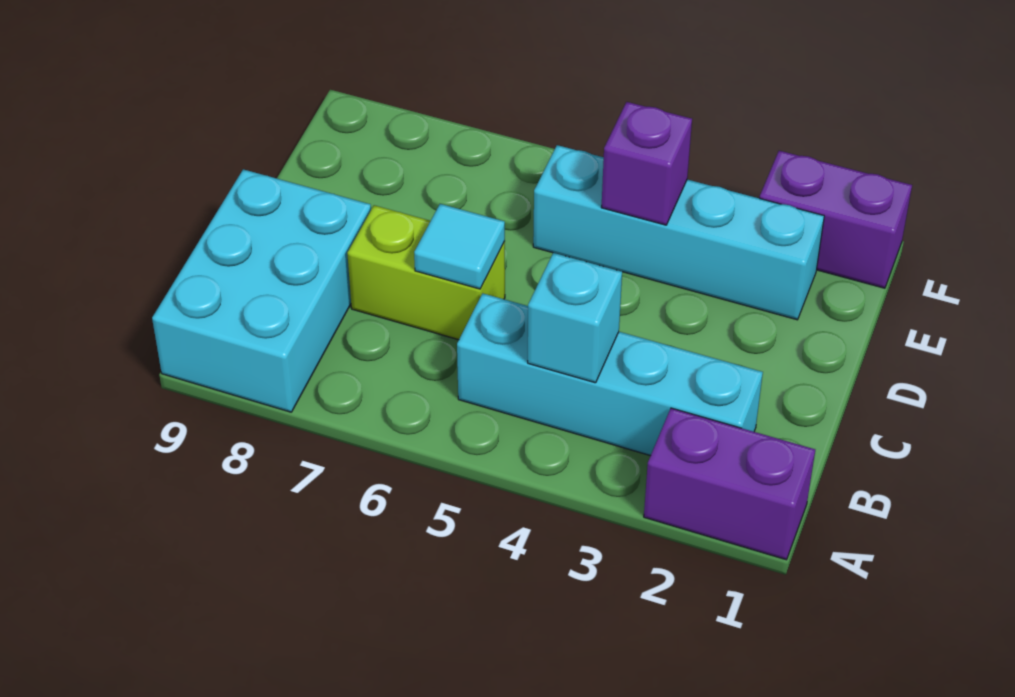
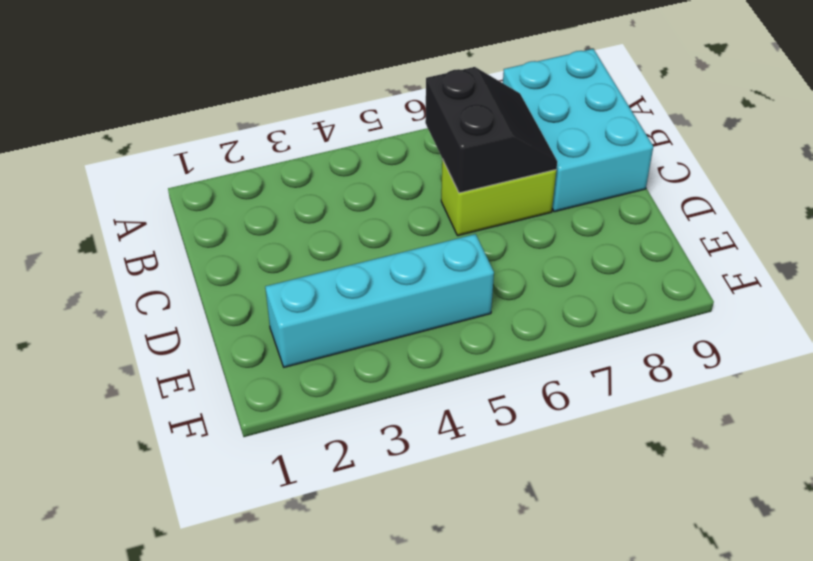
black slope B6:C7 level 2 top 6 -> cyan tile C6 level 2
none -> purple brick A1:A2 level 1
none -> cyan brick B2:B5 level 1

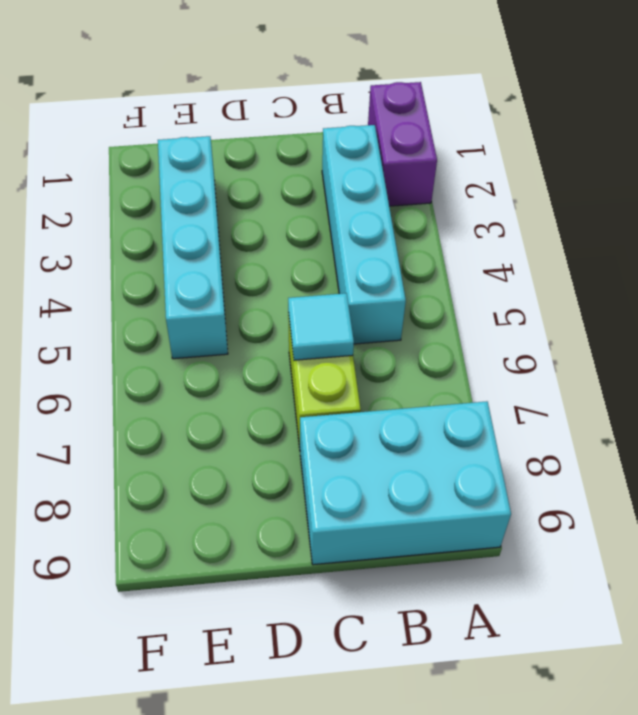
none -> purple brick F1:F2 level 1
none -> cyan brick B4 level 2

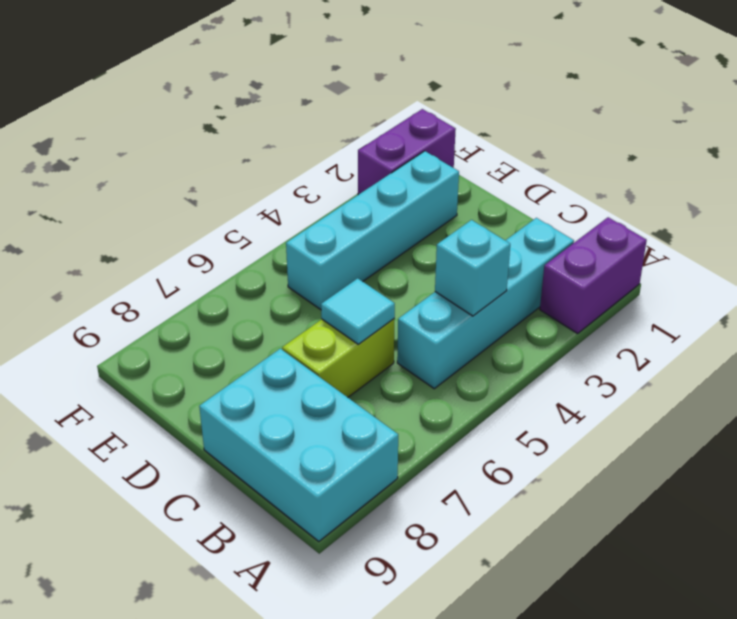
none -> purple brick E4 level 2

